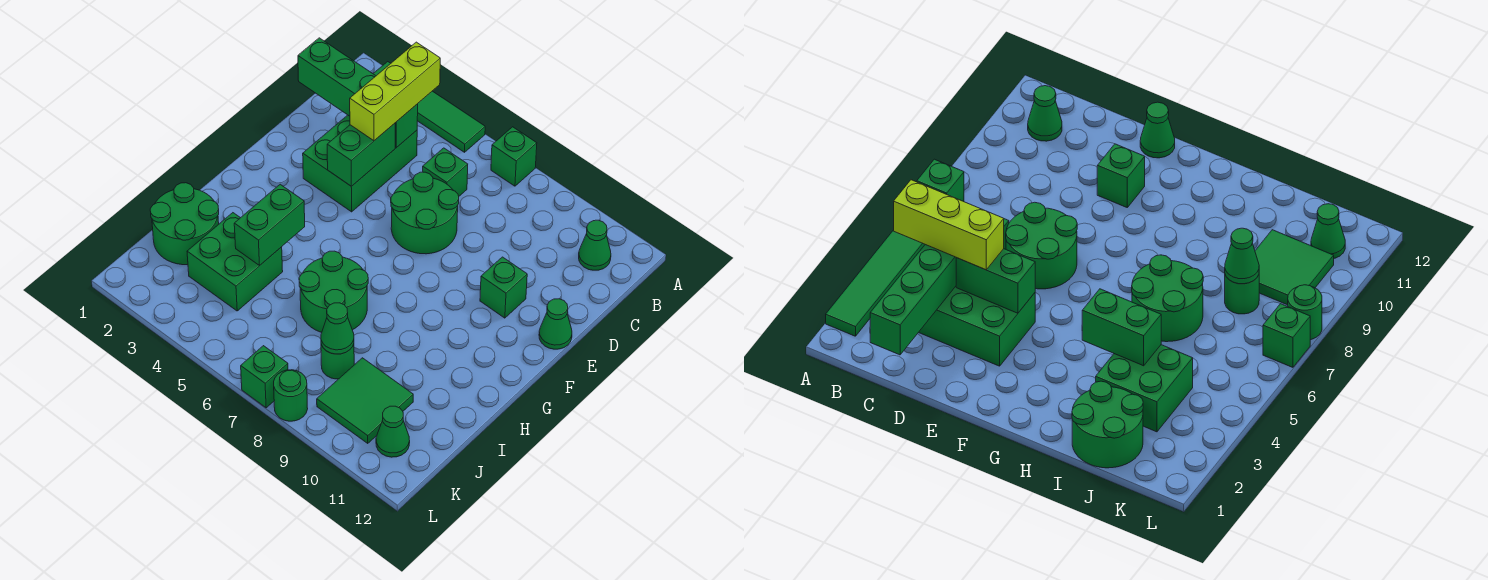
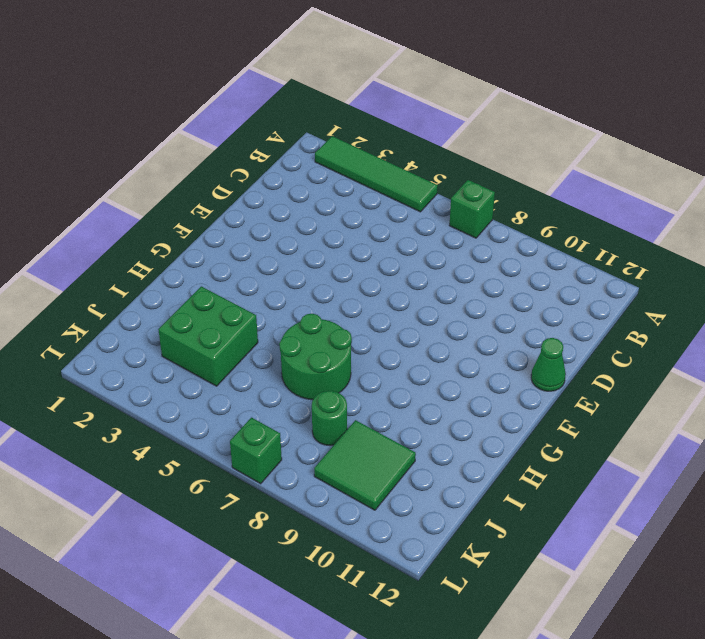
none -> green cone B11 level 1
none -> green brick C3:E4 level 1
none -> green brick C6 level 1

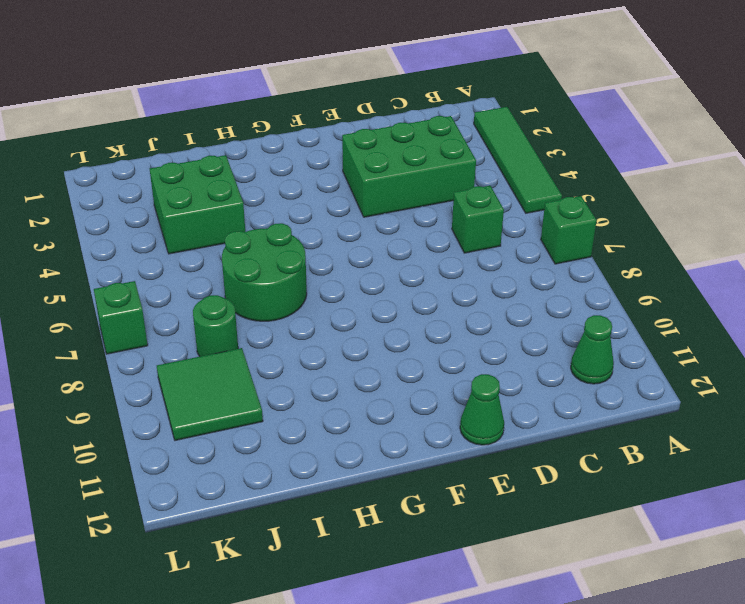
none -> green round brick D6:E7 level 1
none -> green brick E10 level 1
none -> green round brick I1:J2 level 1

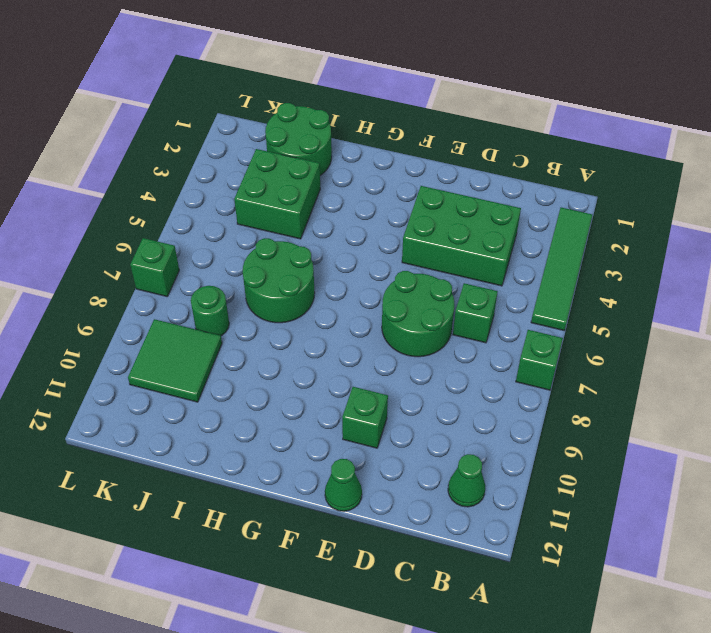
none -> green cone K11 level 1
none -> green round brick L8 level 1
none -> green brick C1:C4 level 2

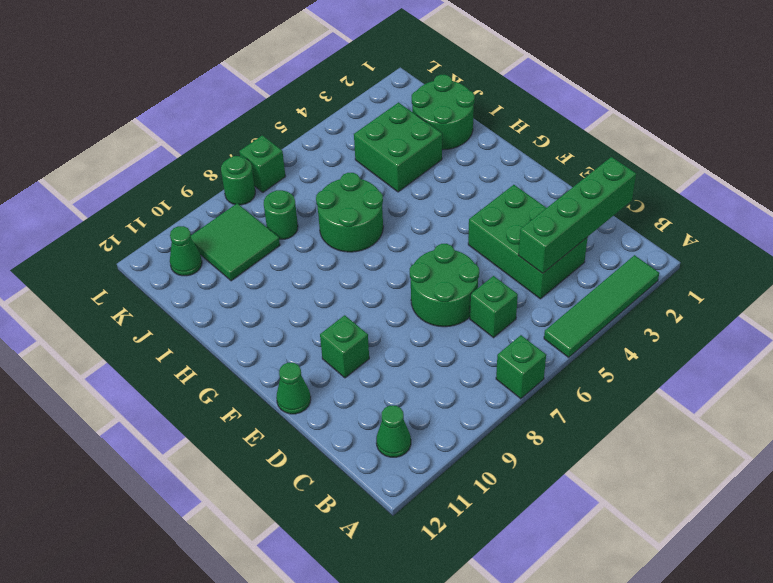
none -> green brick D4:E4 level 2
none -> green brick H4:I4 level 2
none -> green cone J8 level 2

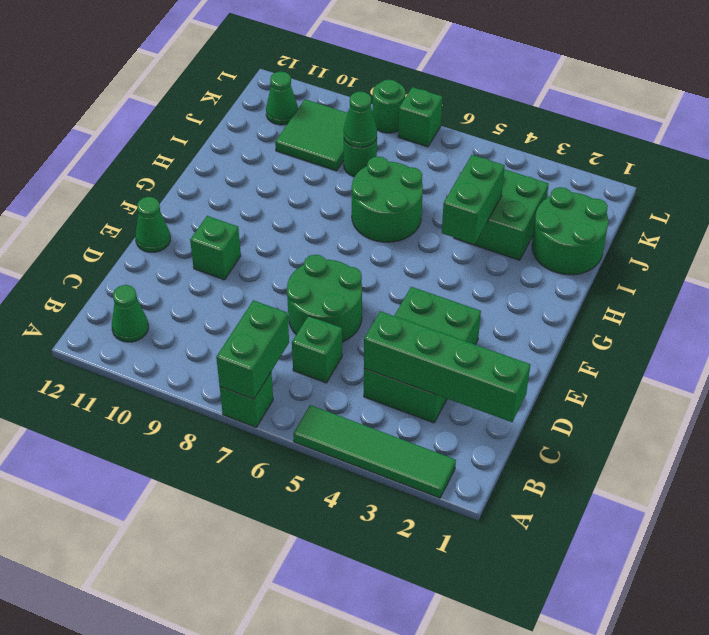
green brick A7:B7 level 2 -> green brick D4:E4 level 2
none -> lime brick B4:D4 level 3

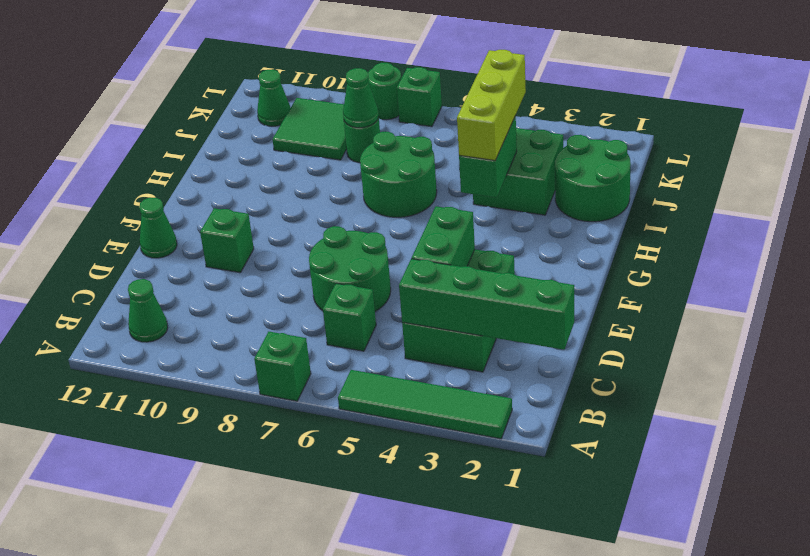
lime brick H4:J4 level 3 -> lime brick B4:D4 level 3

